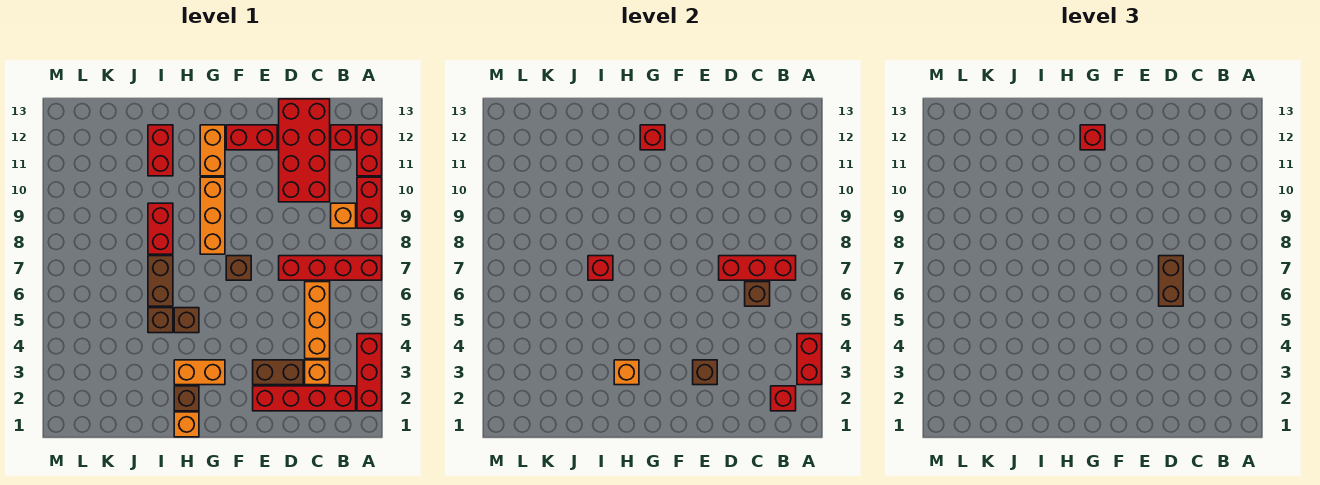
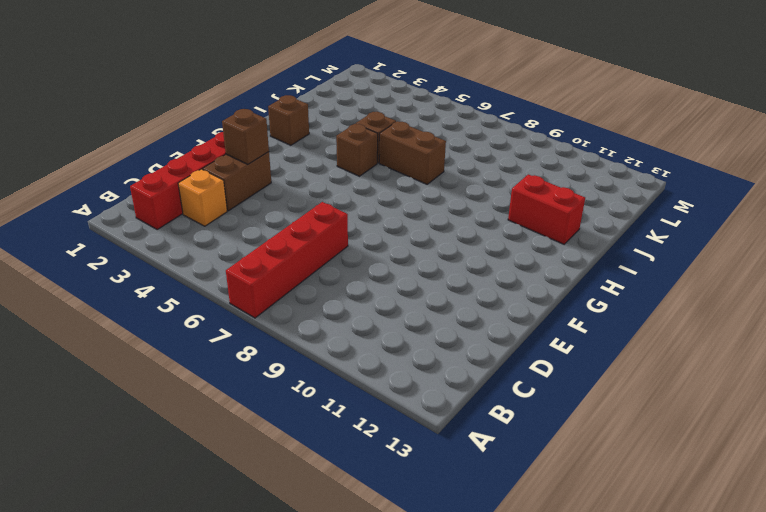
none -> red brick A2:A4 level 1
none -> red brick A9:A10 level 1
none -> red brick A11:A12 level 1
none -> orange brick B9 level 1

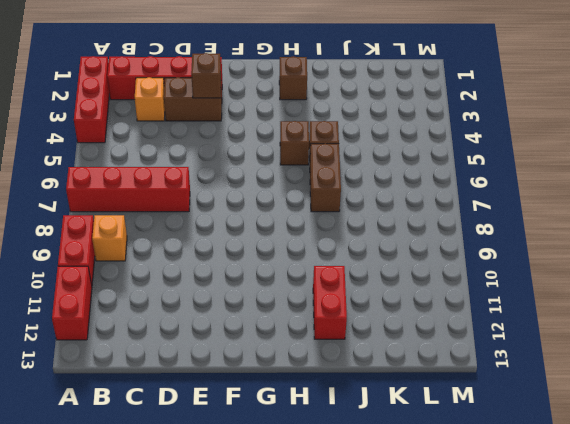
none -> red brick B12 level 1
none -> orange brick C4:C6 level 1
none -> red brick C10:D13 level 1
none -> red brick E12:F12 level 1

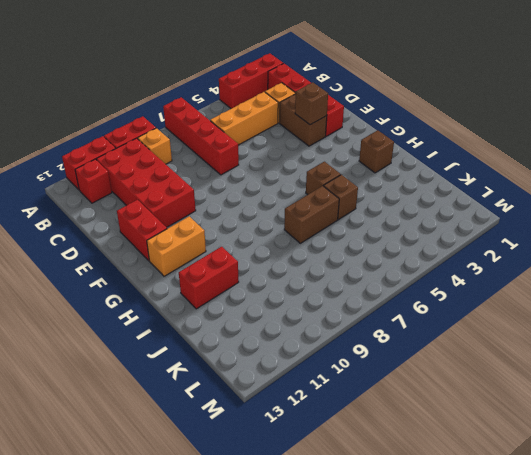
red brick B10:E11 level 1 -> red brick C10:D13 level 1
none -> brown brick F7 level 1
none -> orange brick G3:H3 level 1
none -> orange brick G8:G10 level 1
none -> orange brick H1 level 1

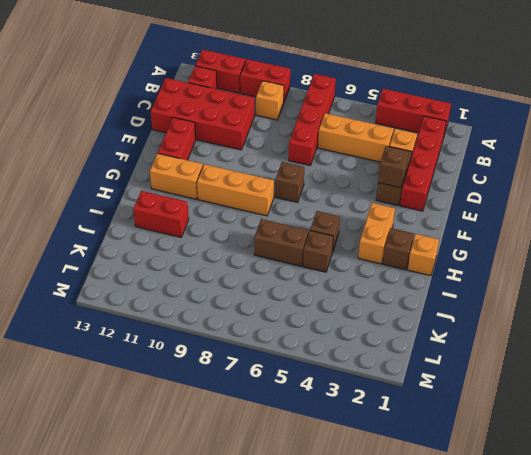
none -> red brick I8:I9 level 1
none -> red brick A3:A4 level 2
none -> red brick B2 level 2
none -> red brick B7:D7 level 2

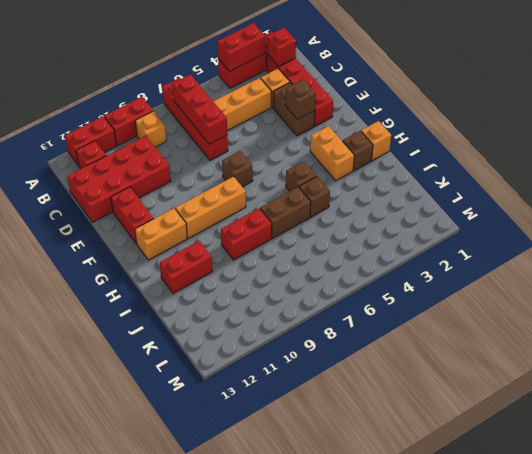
none -> brown brick C6 level 2
none -> red brick G12 level 2
none -> orange brick H3 level 2
none -> red brick I7 level 2

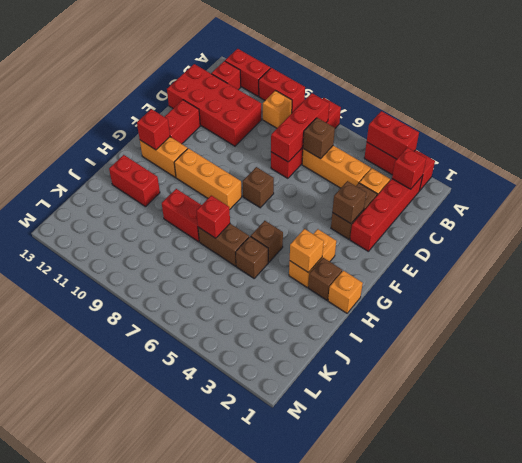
none -> brown brick D6:D7 level 3
none -> red brick G12 level 3

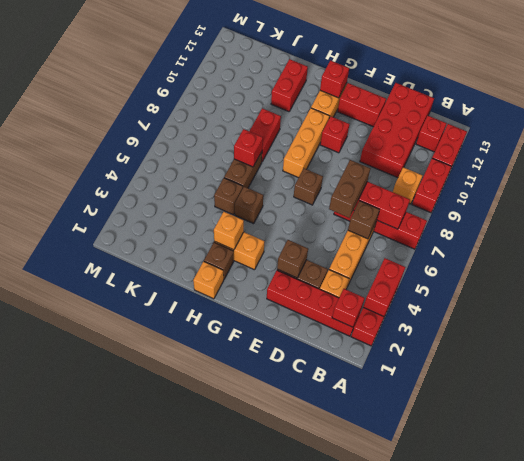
red brick F10 level 1 -> red brick G12 level 3

